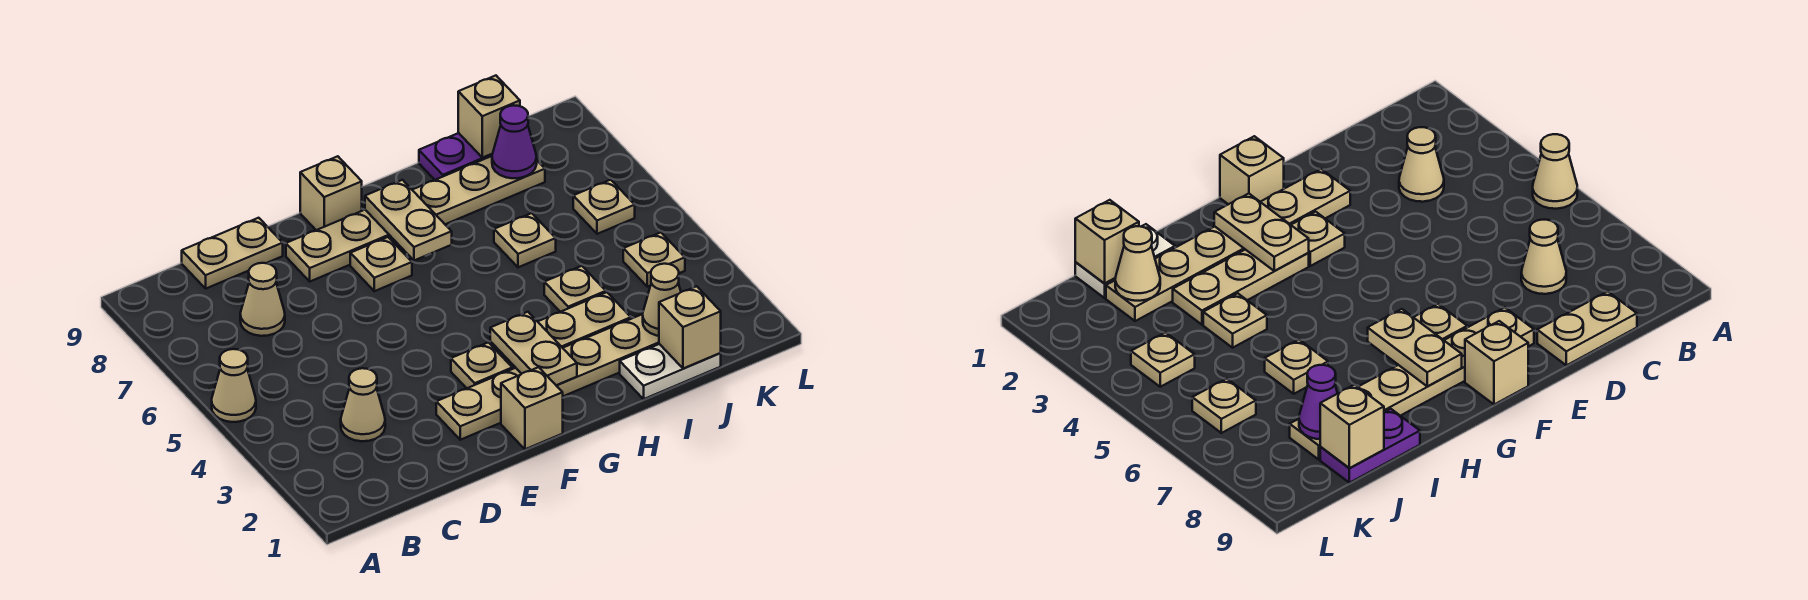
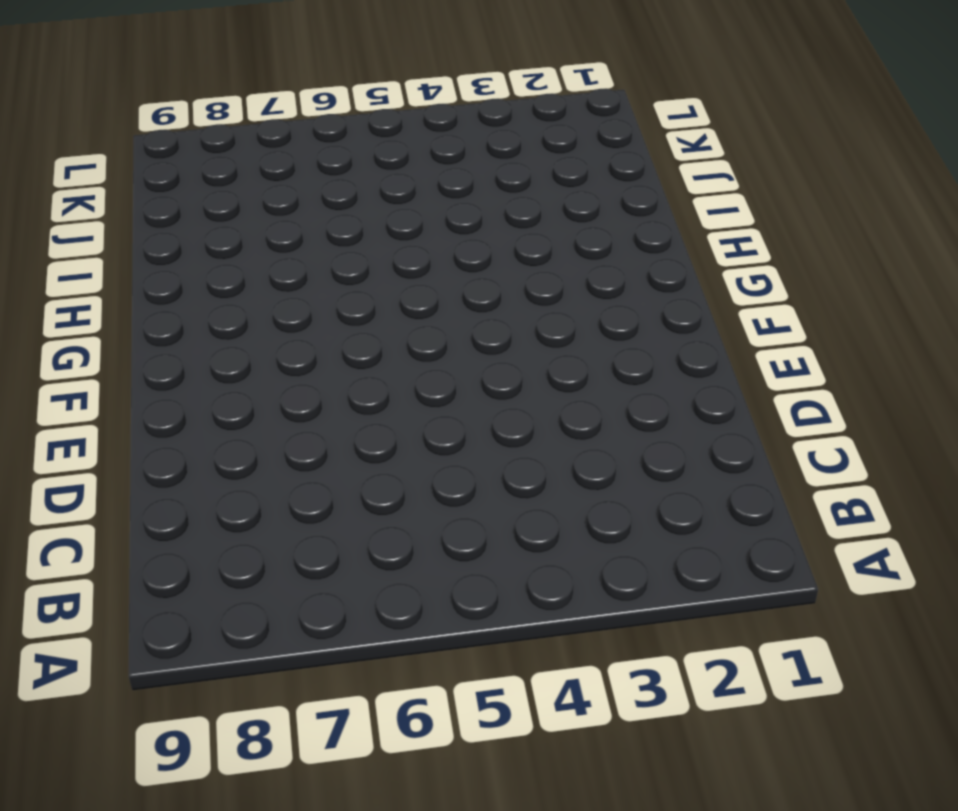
none -> tan cone A5 level 1
none -> tan cone C3 level 1
none -> tan cone C7 level 1

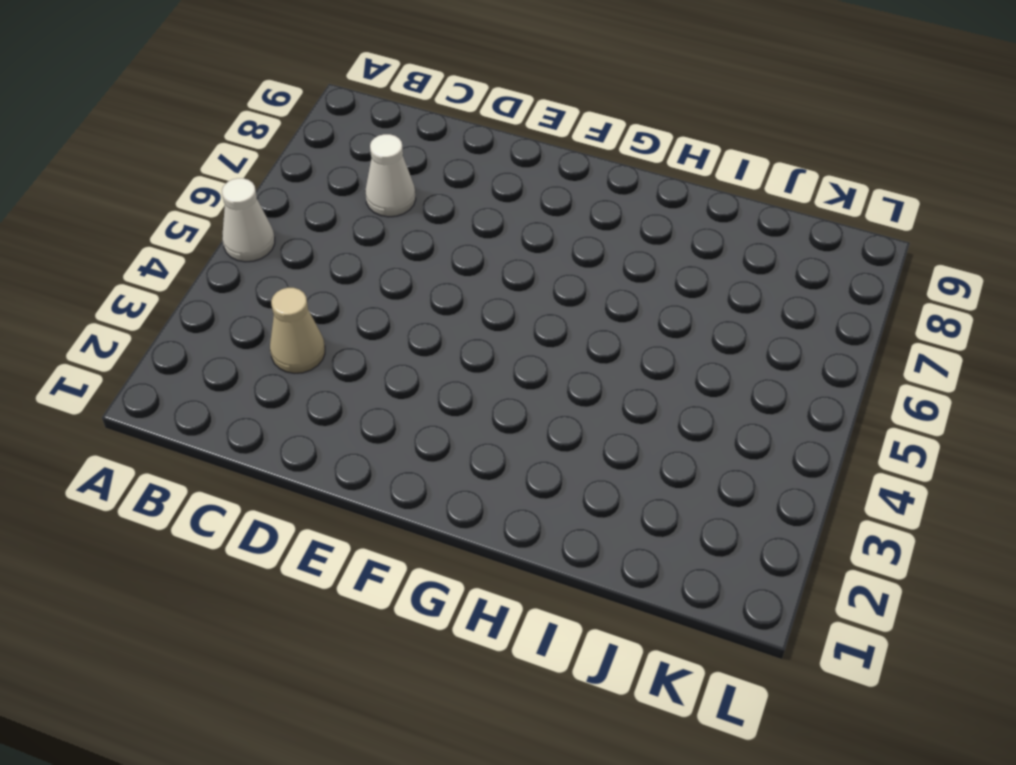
white cone A5 level 1 -> tan cone A5 level 1
white cone C7 level 1 -> tan cone C7 level 1
none -> tan plate C9:D9 level 1
none -> tan plate E2:J2 level 1
none -> tan plate E8:J8 level 1

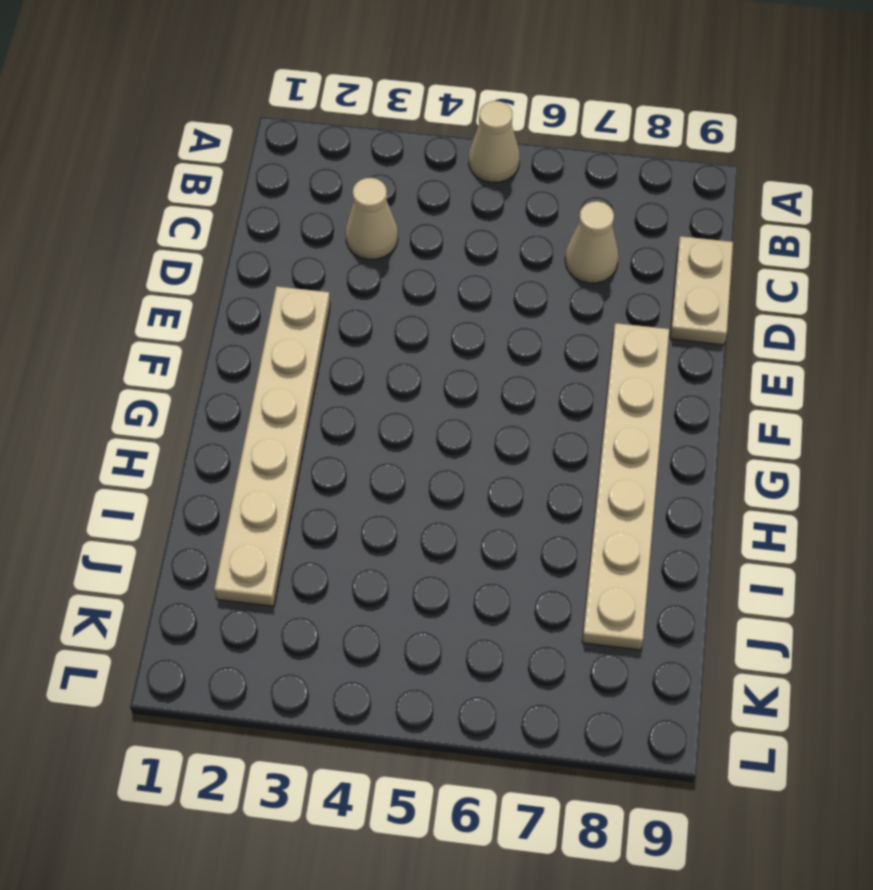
none -> tan brick F1 level 1
none -> tan plate F3 level 1
none -> tan plate F7 level 1

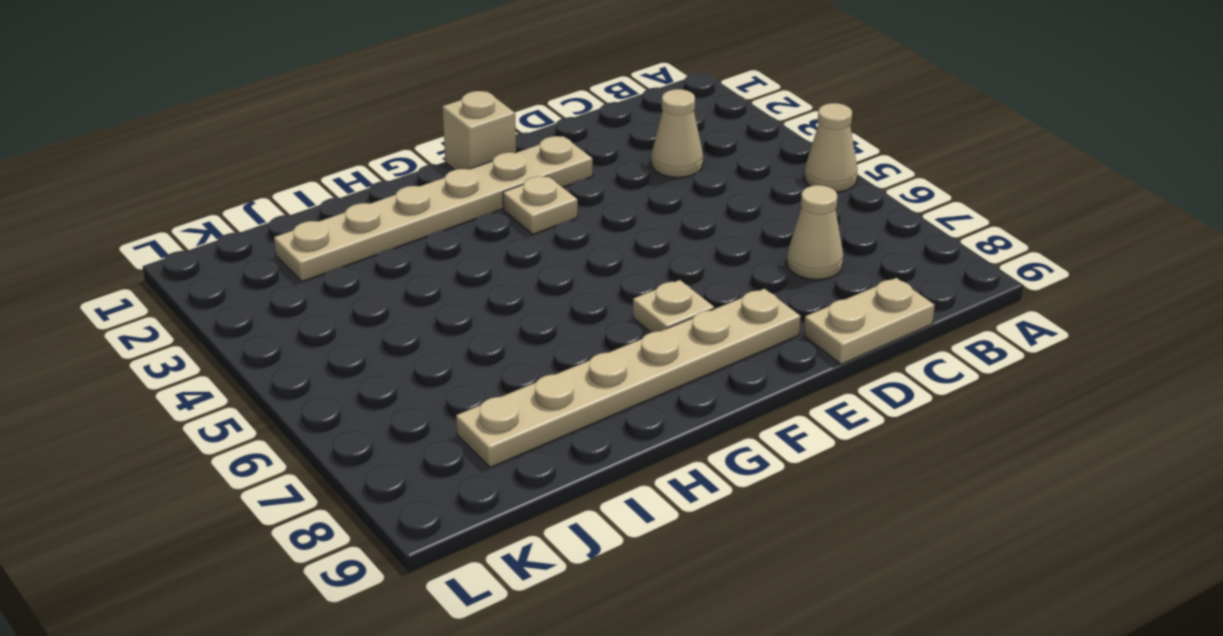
none -> tan brick F9 level 1
none -> tan plate G3:I3 level 1
none -> white plate I1:J1 level 1

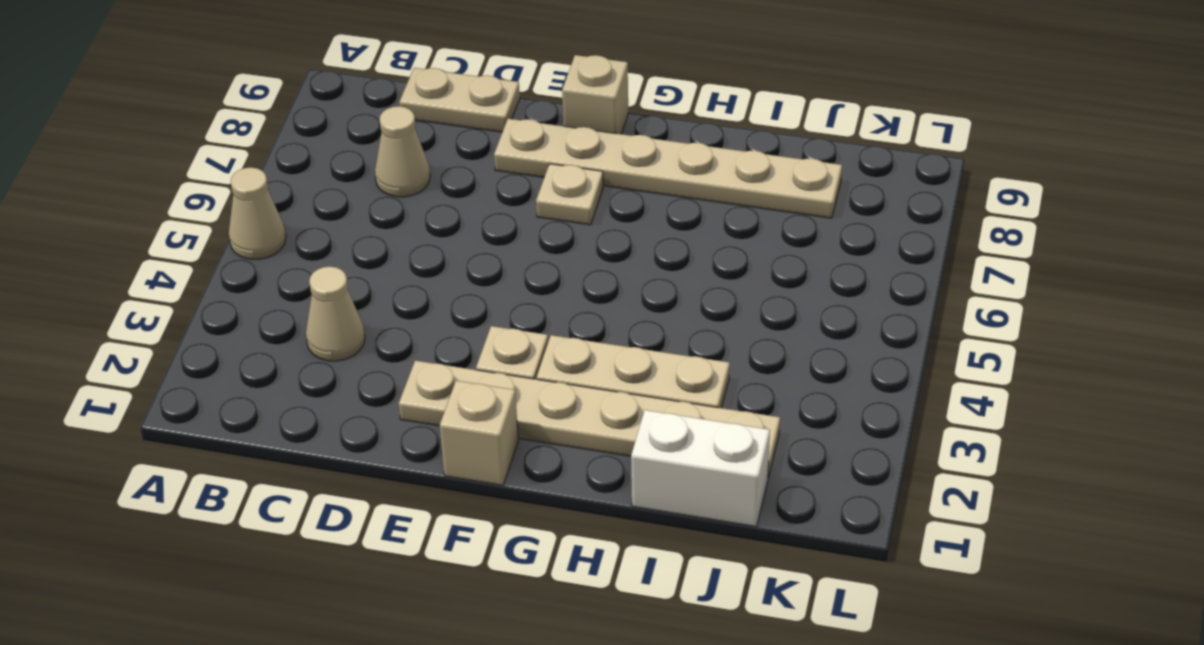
white brick I1:J1 level 1 -> white plate I1:J1 level 1
none -> tan plate I4 level 1
none -> tan plate I6 level 1
none -> purple plate I9:J9 level 1

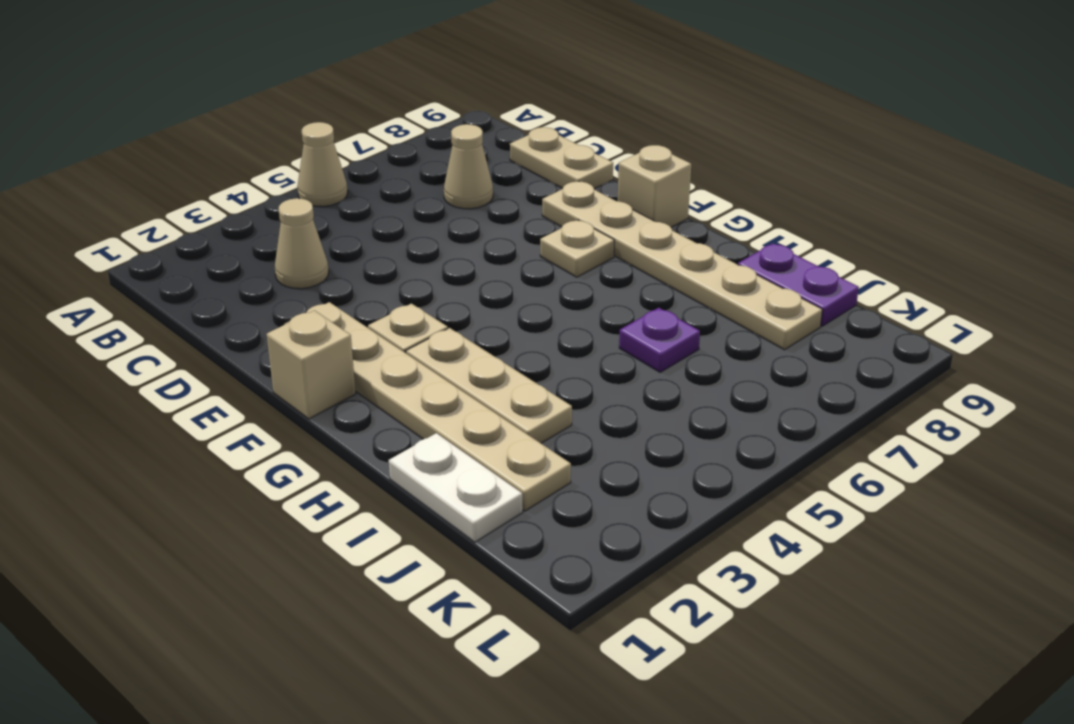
purple plate I6 level 1 -> tan plate I6 level 1
none -> tan plate I4 level 1
none -> tan plate K4 level 1
none -> tan plate K6 level 1

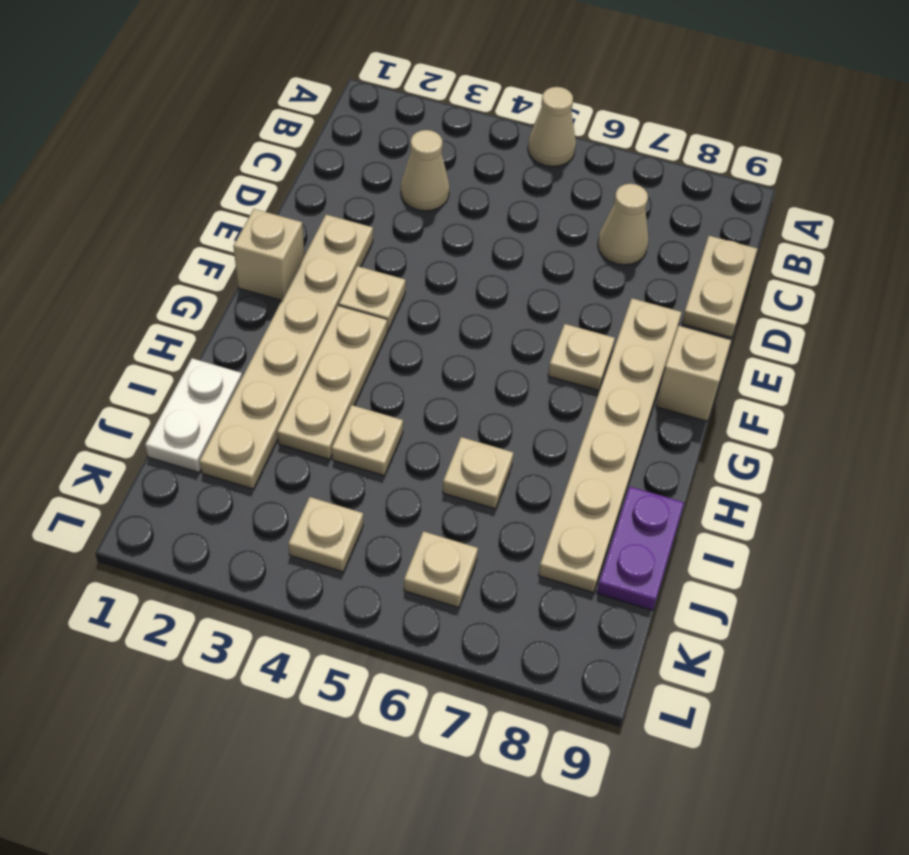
none -> tan plate G2:G3 level 2
none -> tan plate G7:G8 level 2
none -> tan brick J1 level 2

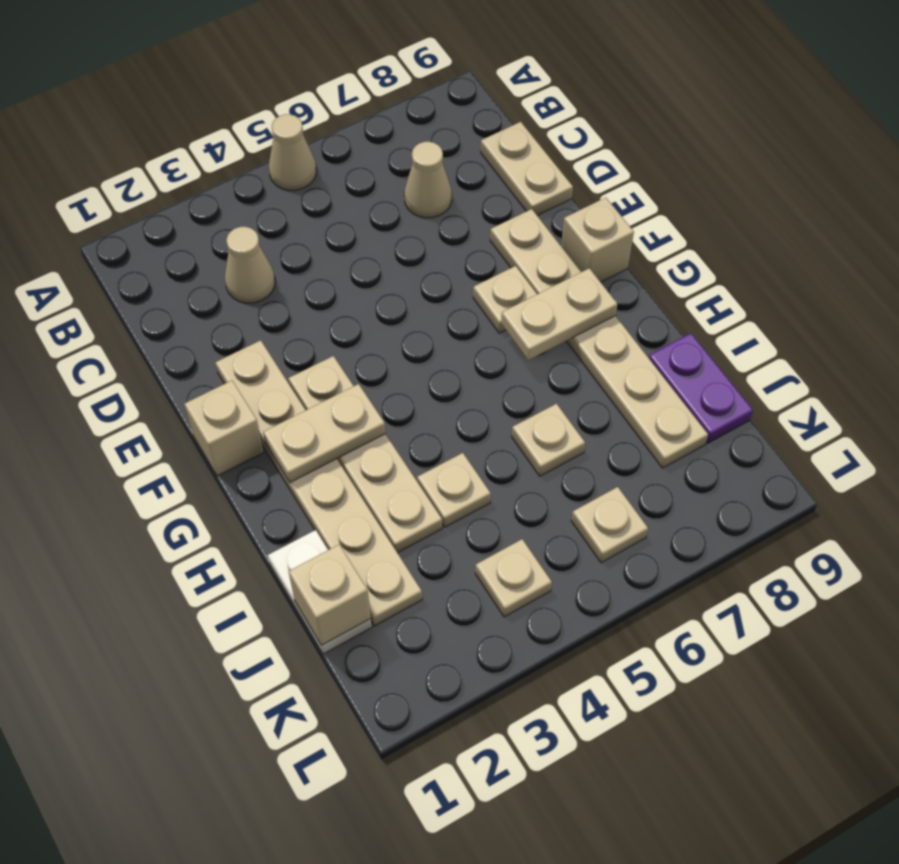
none -> tan cone J2 level 2
none -> purple cone J8 level 2
none -> tan brick J9 level 2

